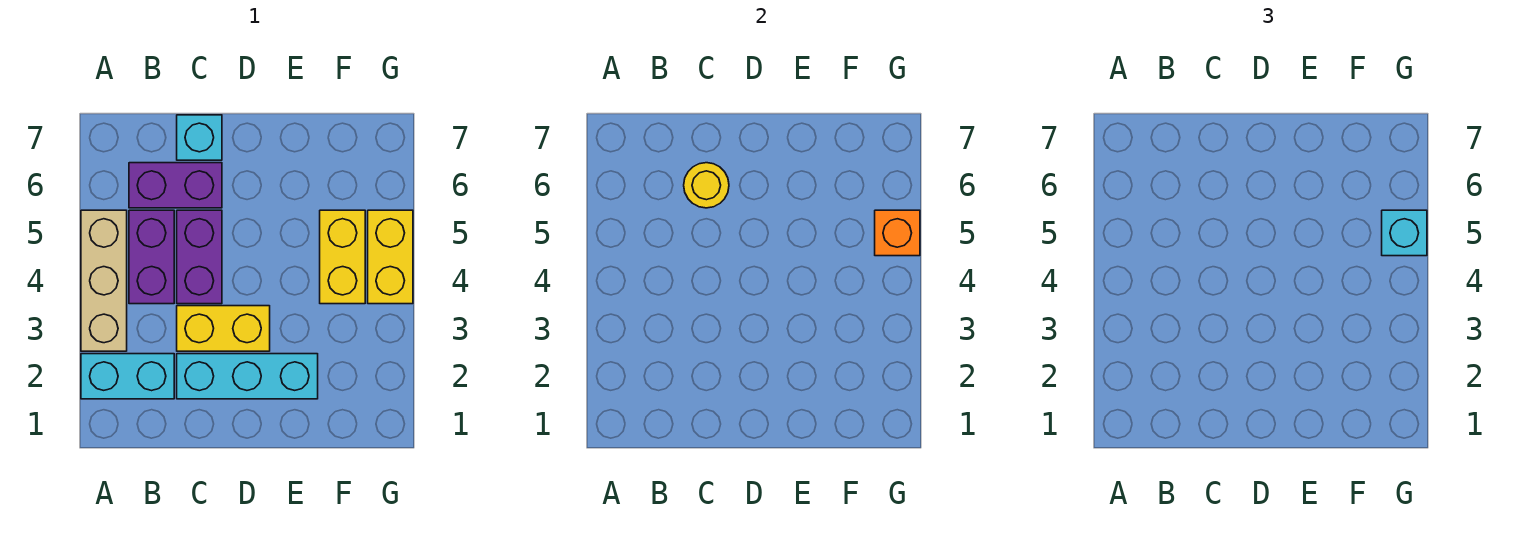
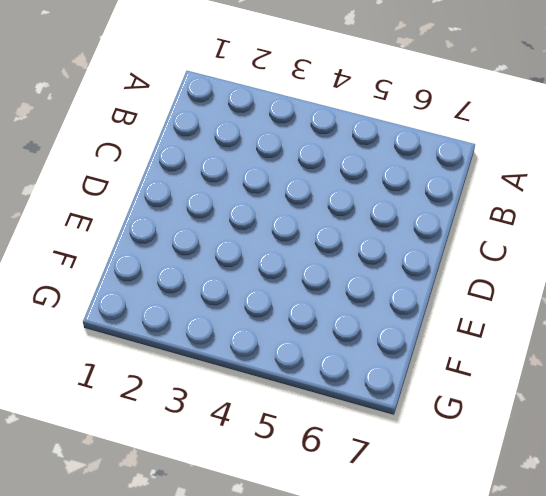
none -> cyan brick A2:B2 level 1
none -> tan brick A3:A5 level 1
none -> purple brick B4:B5 level 1

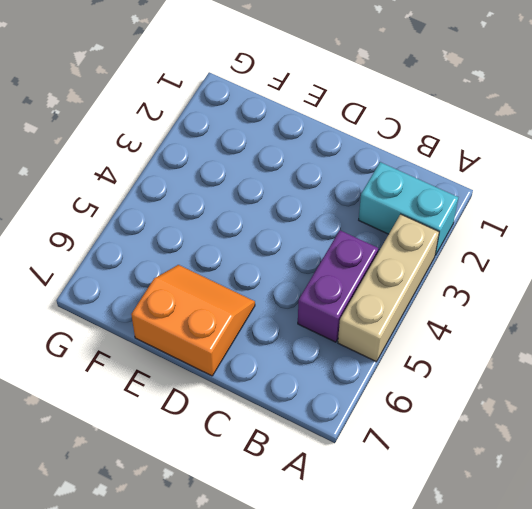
orange slope D6:E7 level 1 top 7 -> none
none -> purple brick B6:C6 level 1
none -> cyan brick C2:E2 level 1
none -> yellow brick C3:D3 level 1

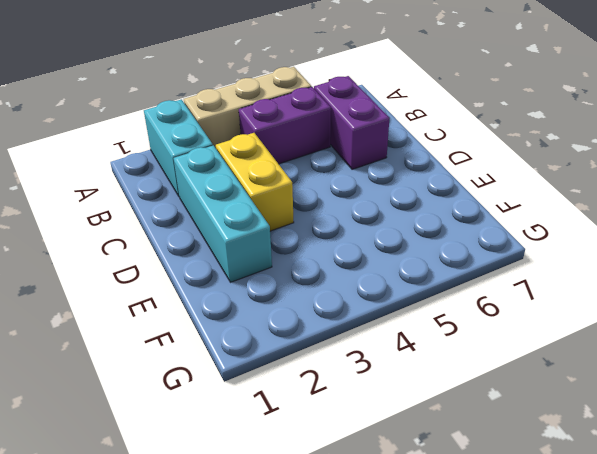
none -> purple brick C4:C5 level 1
none -> cyan brick C7 level 1
none -> yellow brick F4:F5 level 1

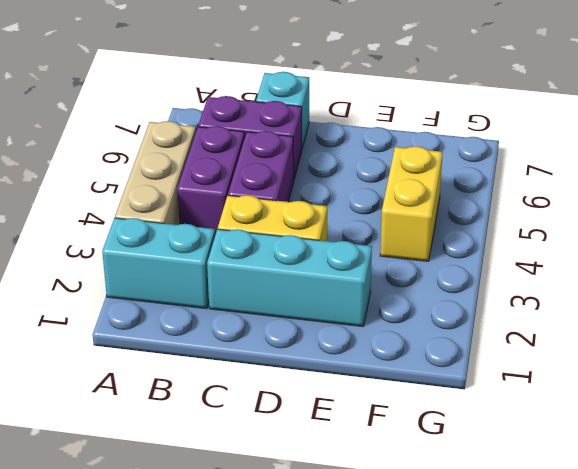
none -> yellow brick G4:G5 level 1
none -> yellow round brick C6 level 2
none -> orange brick G5 level 2

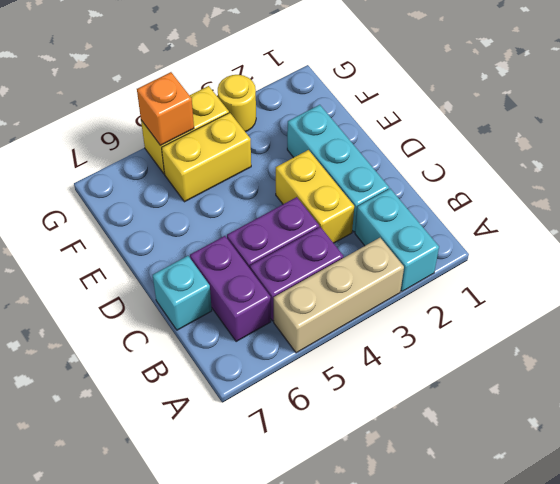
yellow round brick G3 level 1 -> yellow round brick C6 level 2
none -> cyan brick G5 level 3

